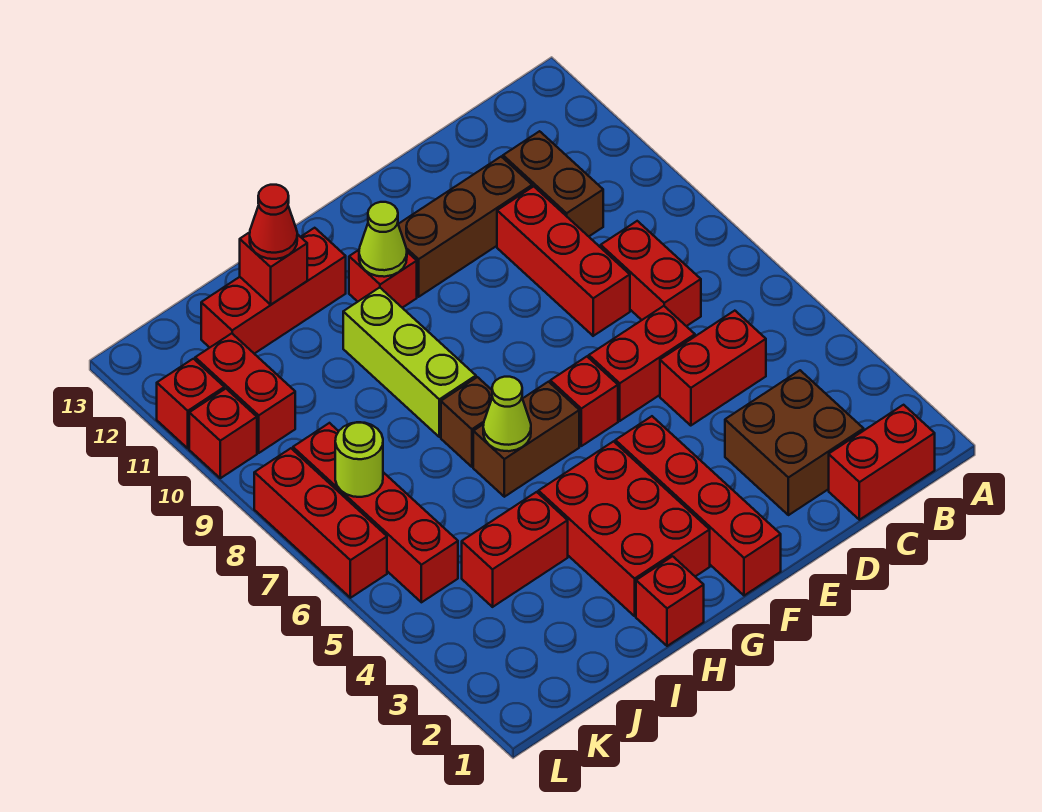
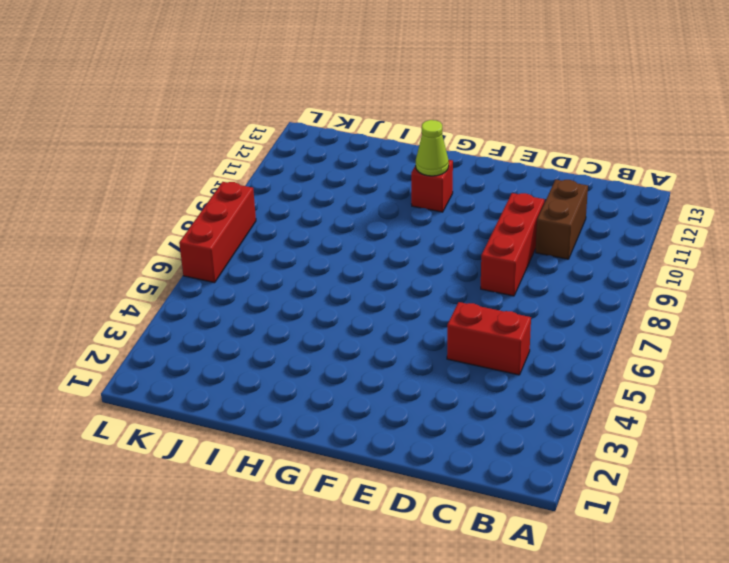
none -> red brick B1:C1 level 1
none -> brown brick C2:D3 level 1
none -> red brick C7:C8 level 1

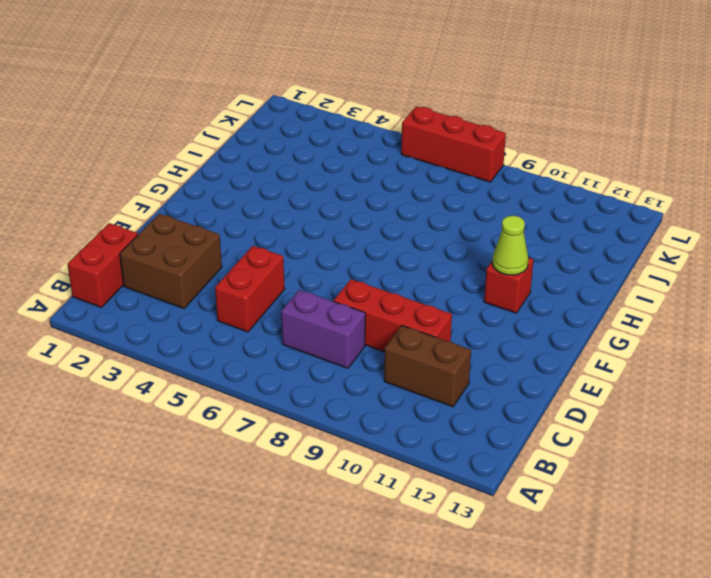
purple brick C7:C8 level 1 -> red brick C7:C8 level 1
none -> red brick D6:E6 level 1
none -> brown brick D11:F11 level 1
none -> red brick F1:F4 level 1

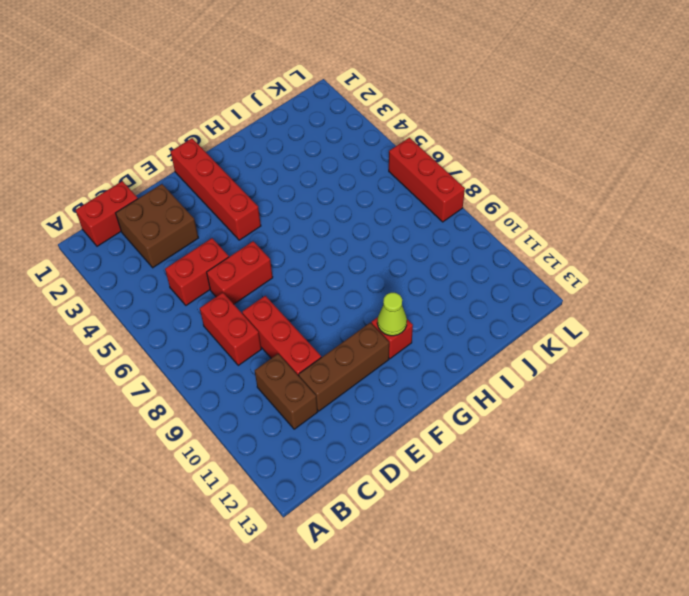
none -> red brick F6 level 1
none -> red brick G2:H4 level 1
none -> brown brick G6:H6 level 1

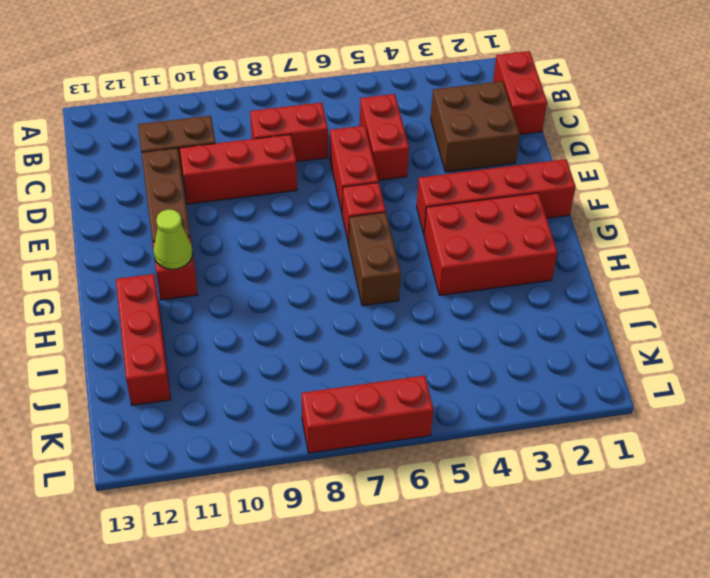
none -> red brick H1 level 1
none -> brown brick H7 level 1
none -> lime brick H8:H10 level 1

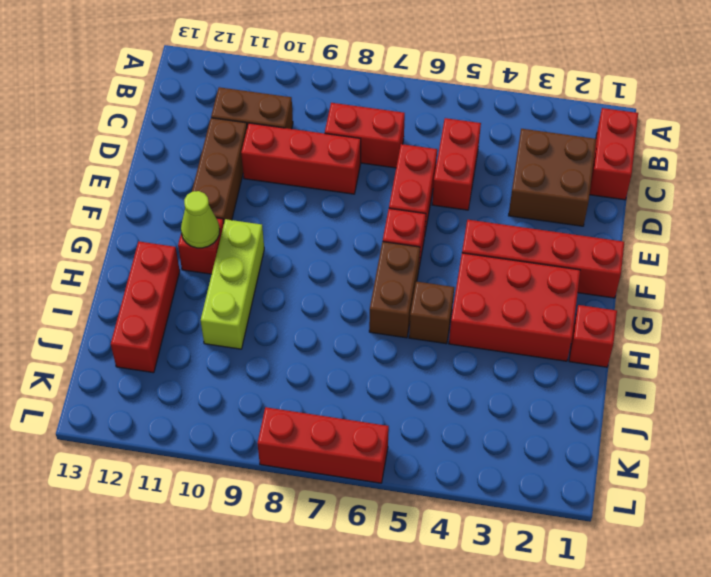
lime brick G10:I10 level 1 -> lime brick H8:H10 level 1
brown brick H5 level 1 -> brown brick H7 level 1
none -> red brick I4:J4 level 1
none -> red brick K5:K8 level 1
none -> red brick K10:K11 level 1

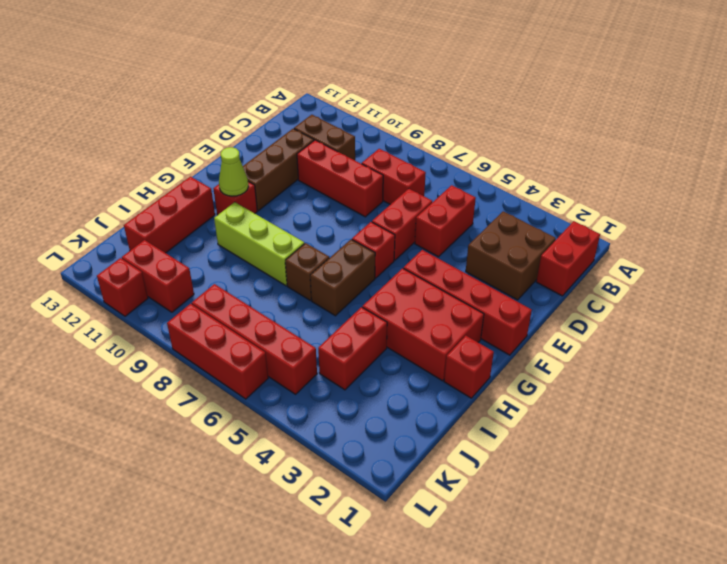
none -> red brick L10 level 1
none -> lime cone H6 level 2
none -> red brick I12 level 2

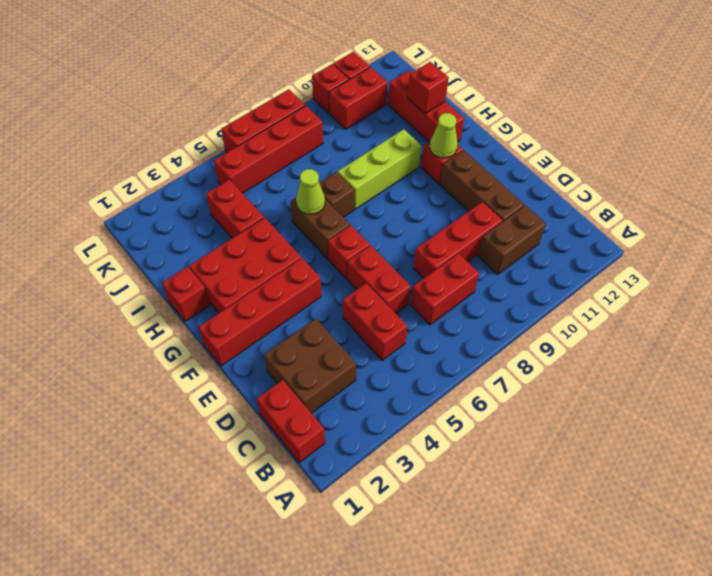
none -> lime round brick K7 level 2
none -> red cone I12 level 3

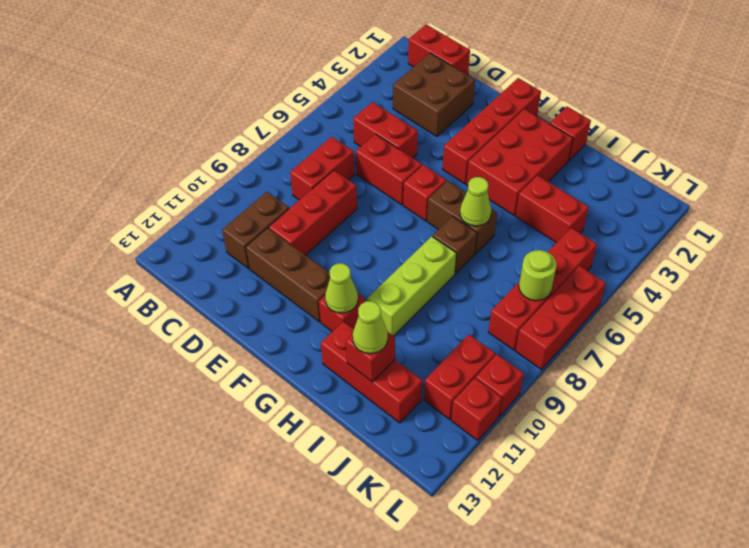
lime cone I12 level 3 -> red cone I12 level 3

